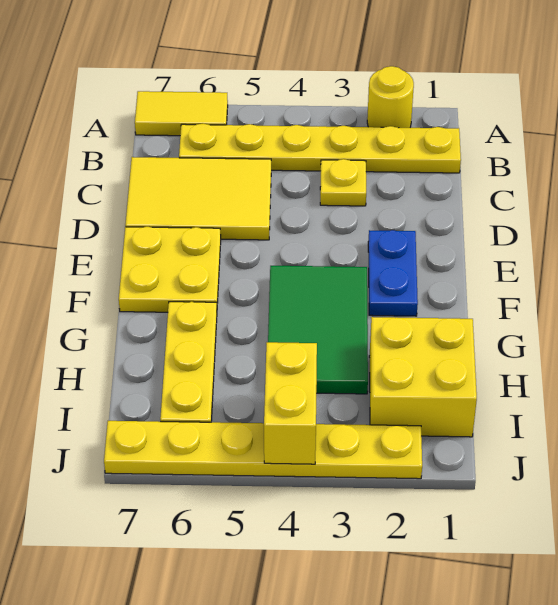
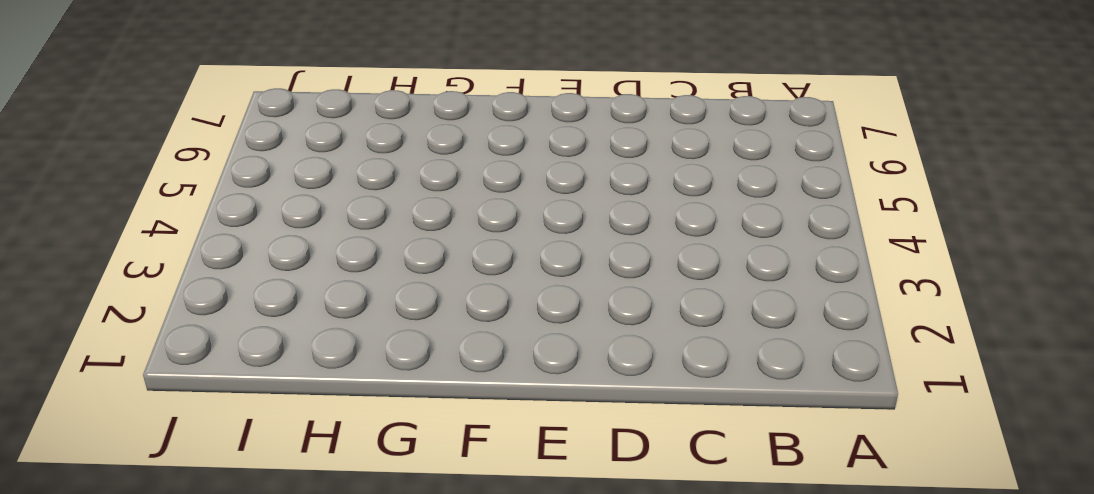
none -> yellow round brick A2 level 1
none -> yellow tile A6:A7 level 1
none -> yellow plate B1:B6 level 1

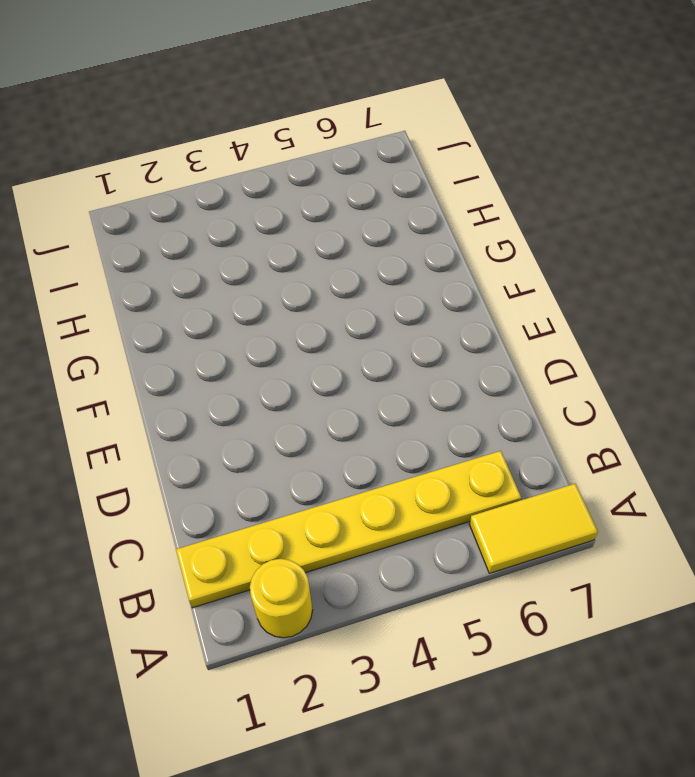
none -> yellow plate C3 level 1
none -> yellow tile C5:D7 level 1
none -> blue plate E2:F2 level 1

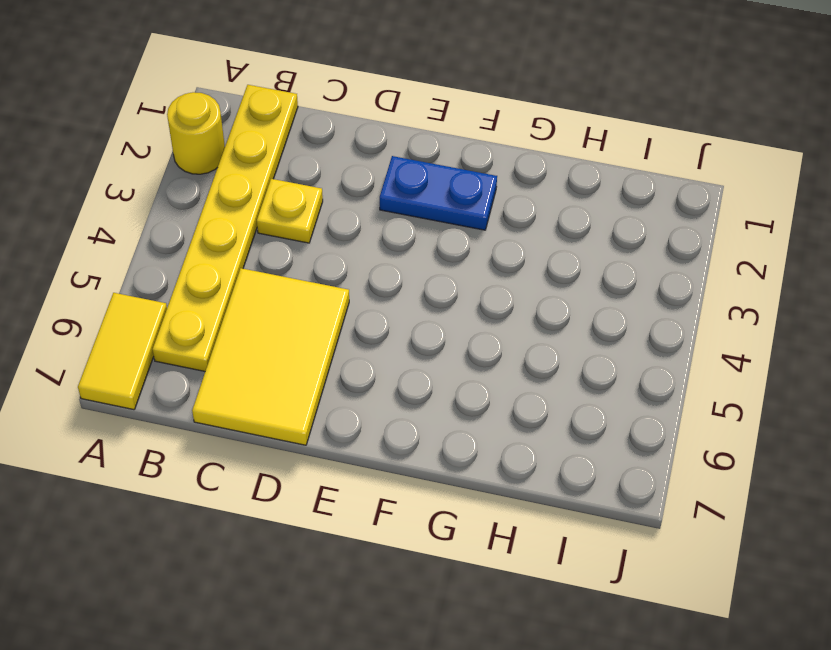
none -> yellow plate E6:F7 level 1
none -> green tile F3:H4 level 1
none -> yellow plate G6:I6 level 1

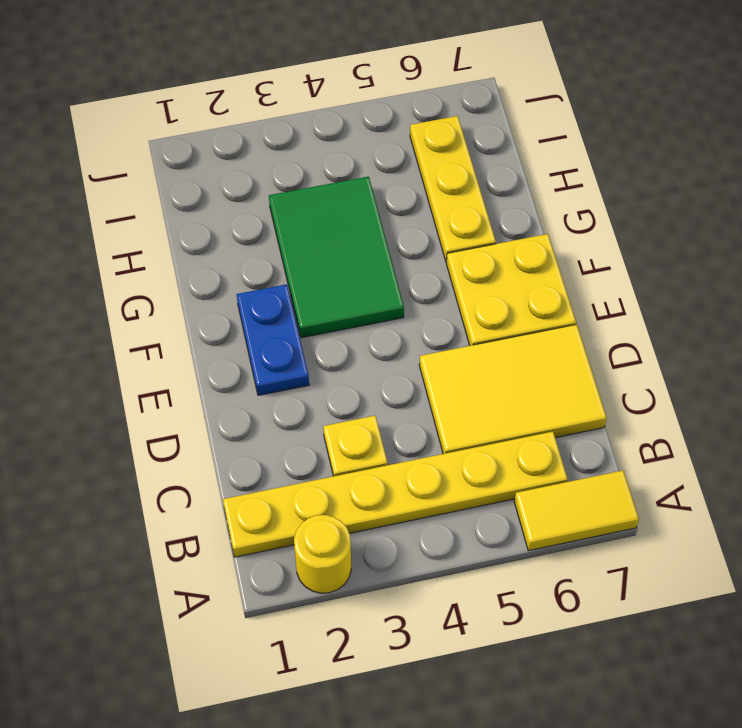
none -> yellow brick H1:I2 level 1
none -> yellow plate J2:J7 level 1
none -> yellow brick I4:J4 level 2

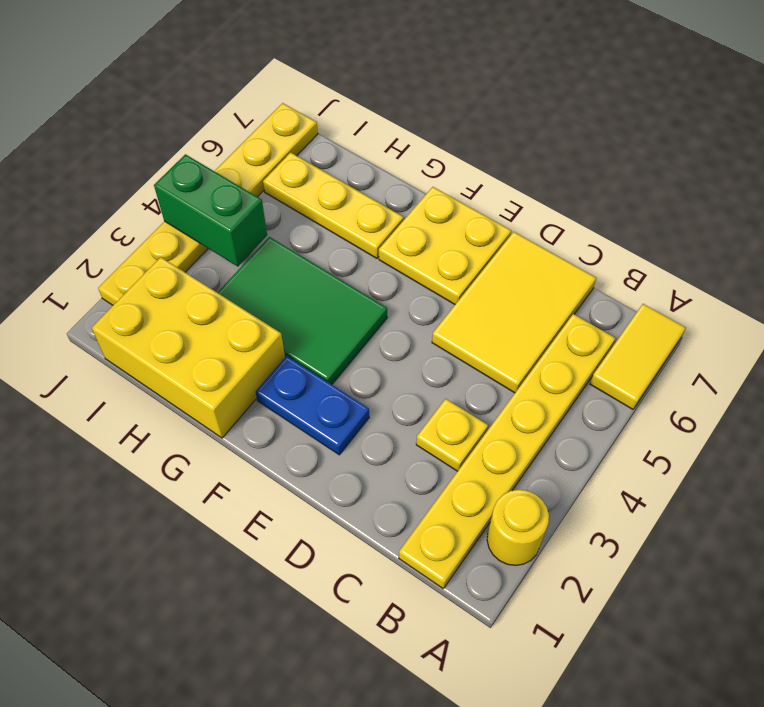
yellow brick G1:I2 level 1 -> yellow brick H1:I2 level 1
green brick I4:J4 level 2 -> yellow brick I4:J4 level 2

